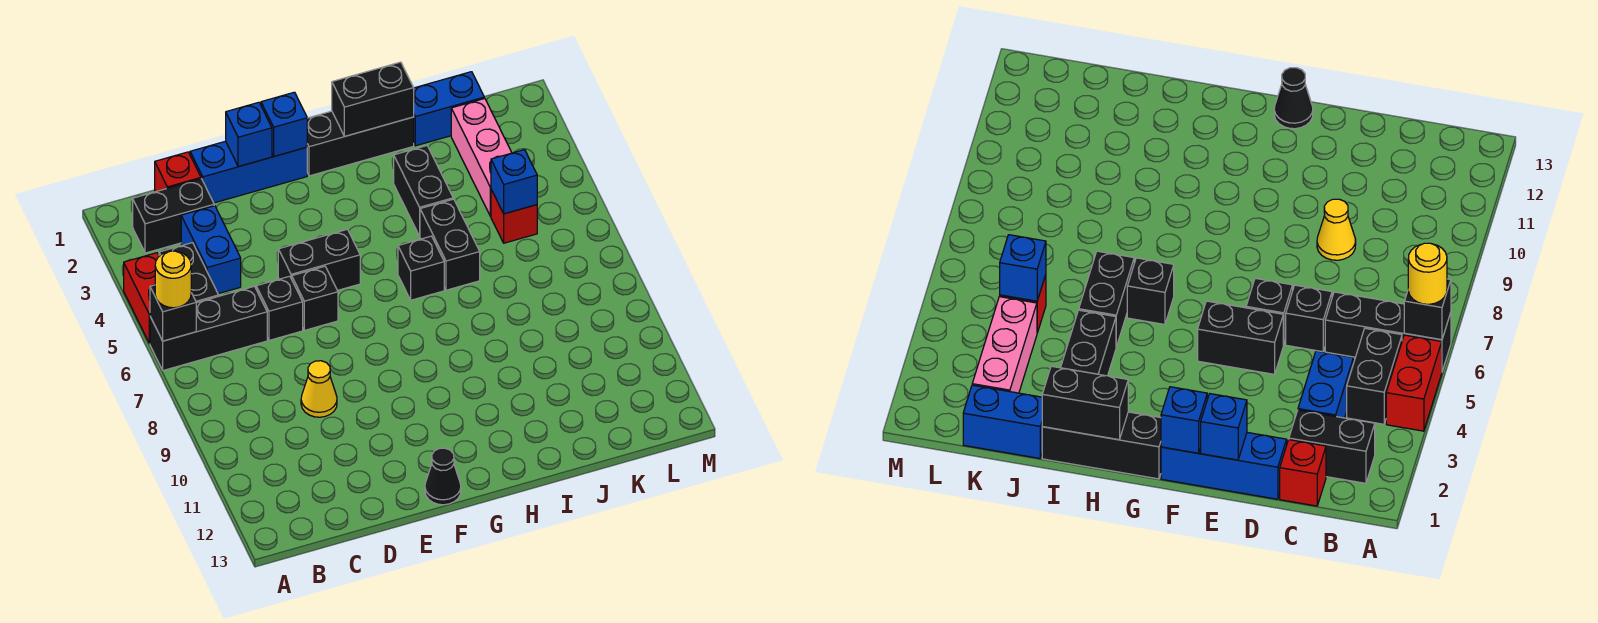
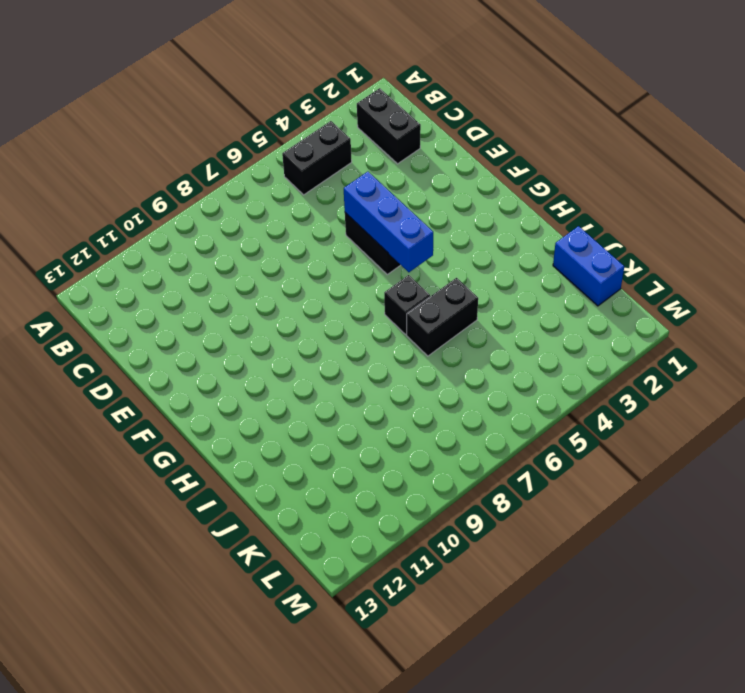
blue brick E5:G5 level 2 -> blue brick D1:F1 level 1
none -> red brick A4:A5 level 1
none -> black brick A6:C6 level 1
none -> red brick C1 level 1

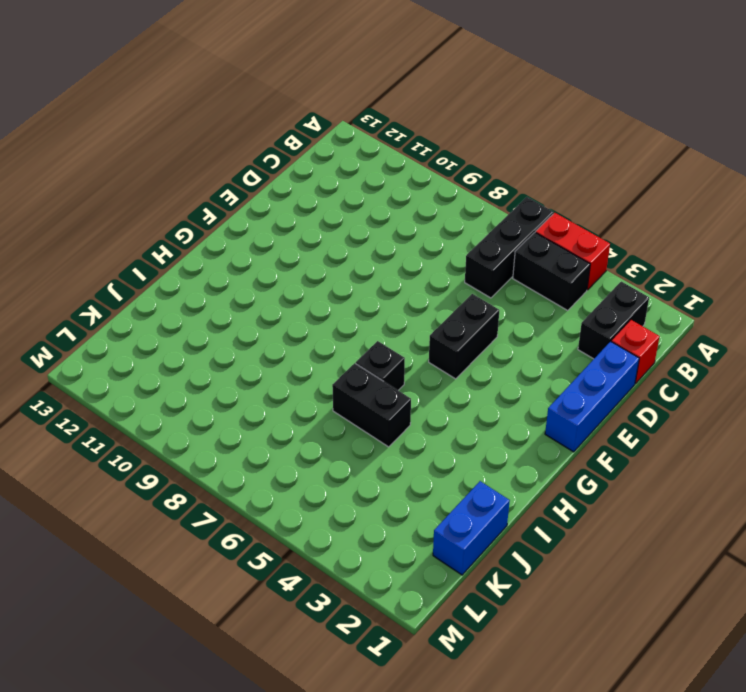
none -> blue brick C3:C4 level 1
none -> black brick D6 level 1
none -> yellow cone D9 level 1

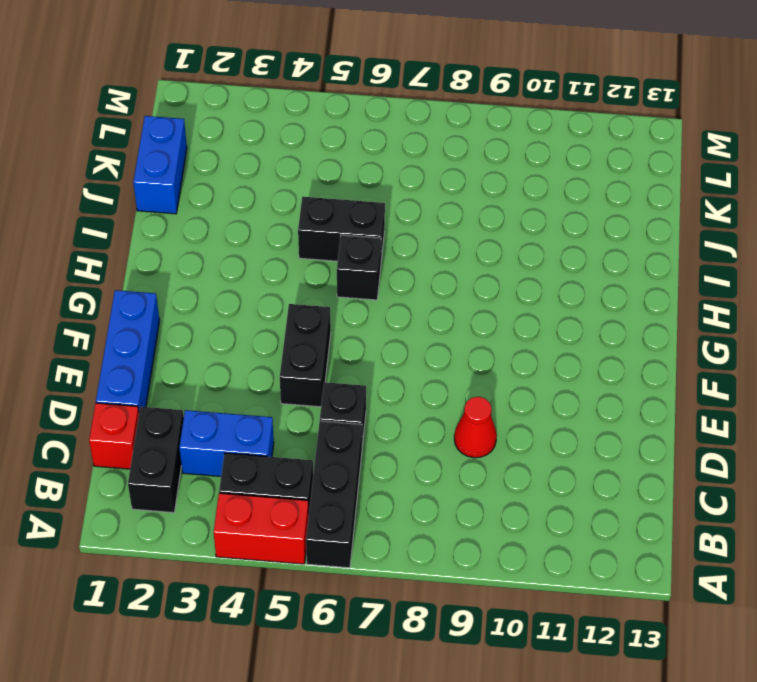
red cone D9 level 1 -> yellow cone D9 level 1
none -> black brick E6 level 1
none -> black cone F13 level 1
none -> black brick G1:I1 level 1

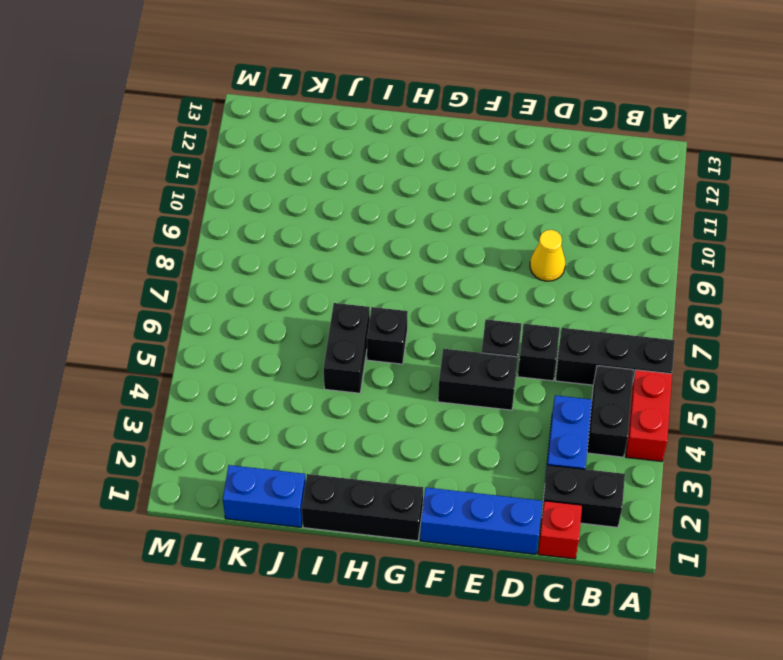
none -> black cone F13 level 1
none -> black brick I3:I4 level 1
none -> pink brick K2:K4 level 1

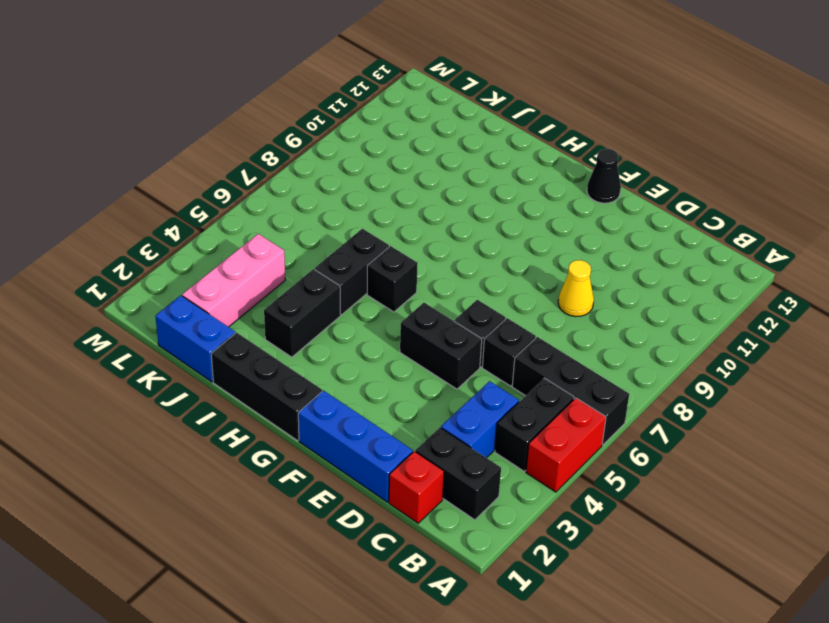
none -> red brick K5 level 1
none -> black brick A6 level 2
none -> blue brick E1 level 2

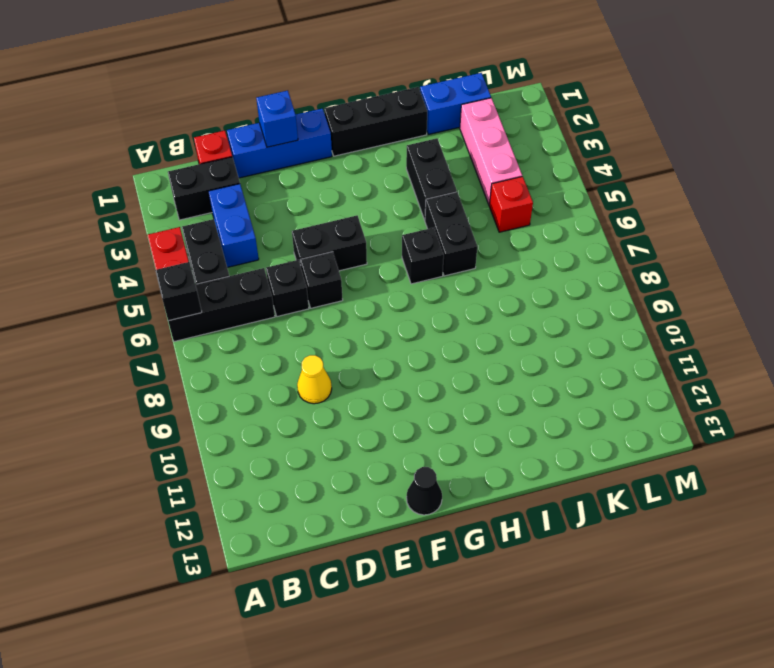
none -> blue brick F1 level 2
none -> black brick H1:I1 level 2
none -> blue brick K5 level 2

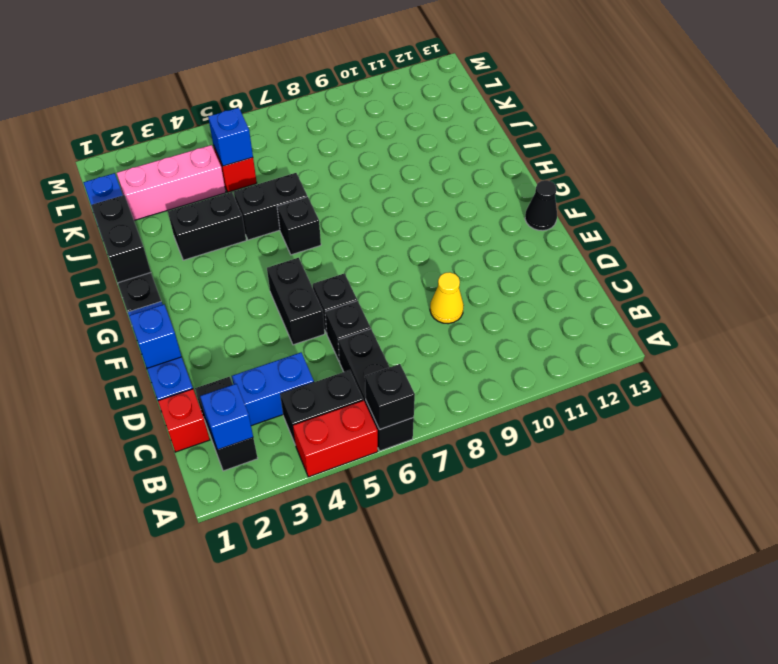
blue brick B2 level 2 -> blue brick F1 level 2
none -> yellow round brick A6 level 3

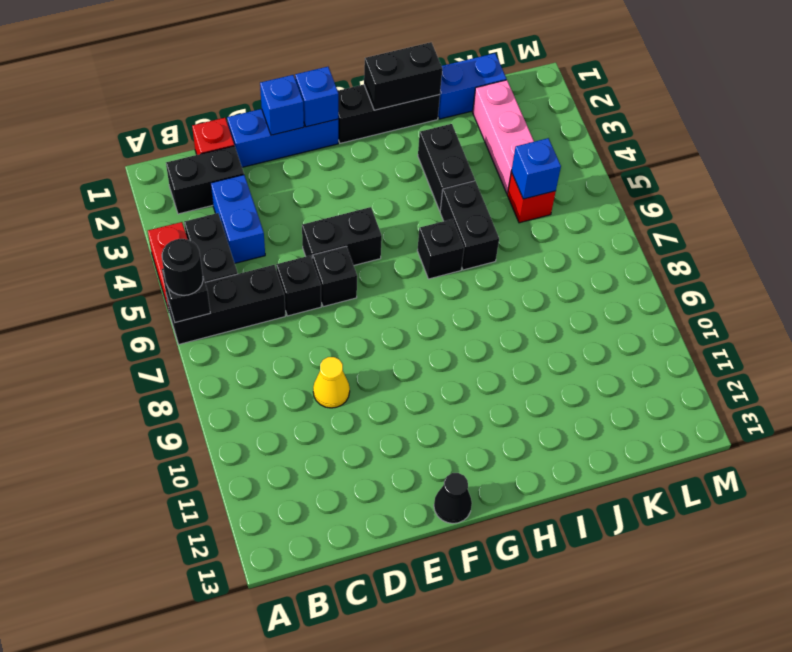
black round brick A6 level 3 -> yellow round brick A6 level 3

